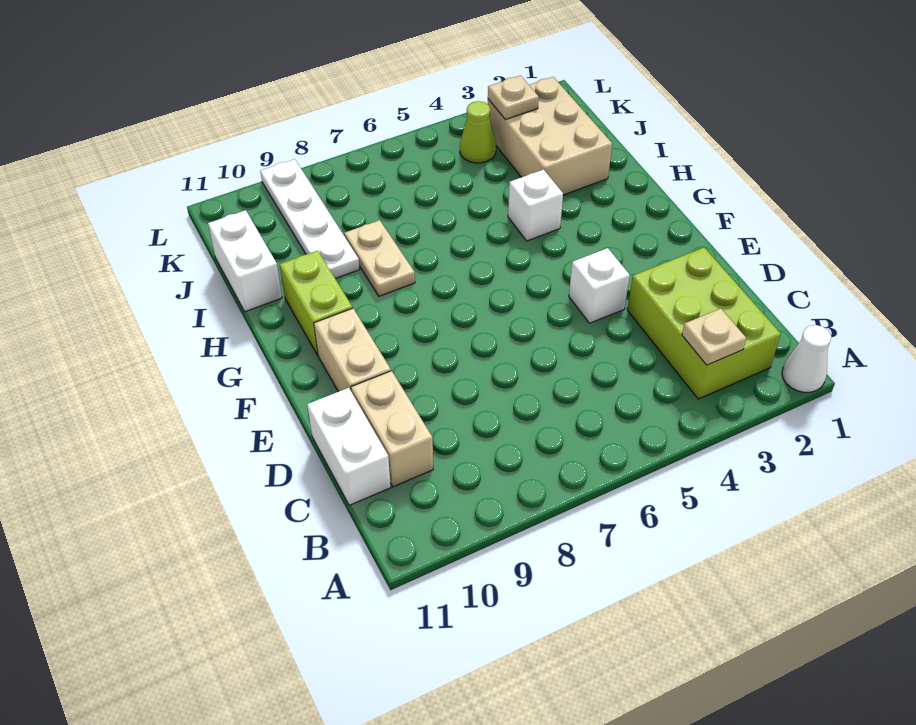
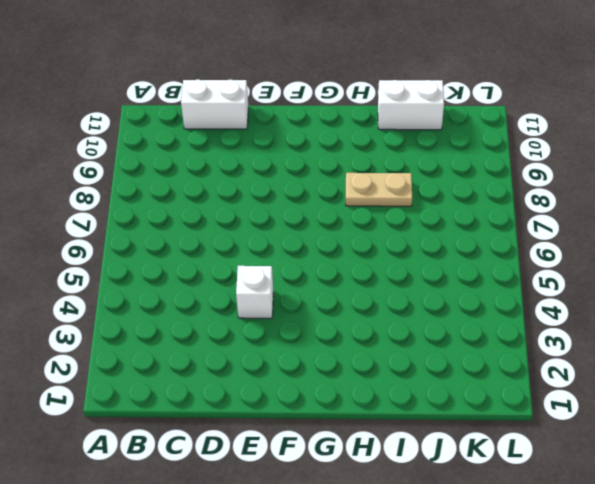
none -> white cone A1 level 1
none -> lime brick B2:D3 level 1
none -> tan brick C10:D10 level 1

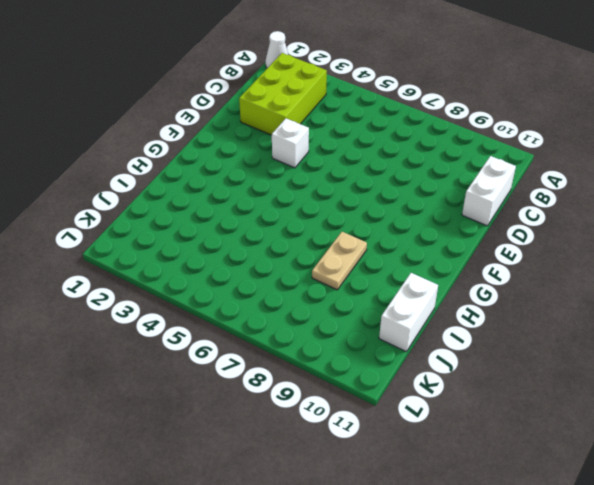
none -> tan brick C10:D10 level 1
none -> tan brick E10:F10 level 1
none -> lime brick G10:H10 level 1

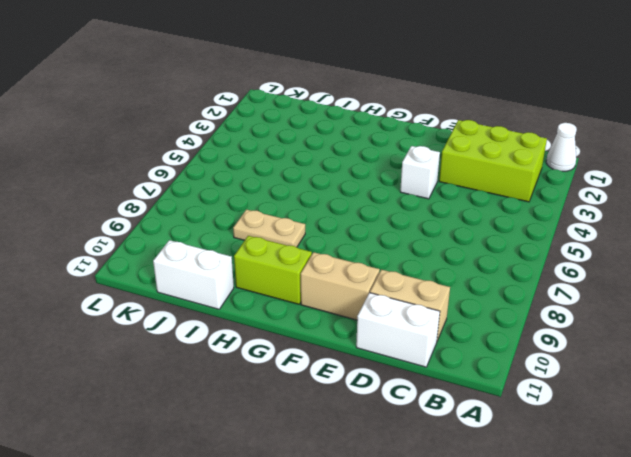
none -> white brick H4 level 1
none -> tan brick I2:K3 level 1
none -> white plate I9:L9 level 1

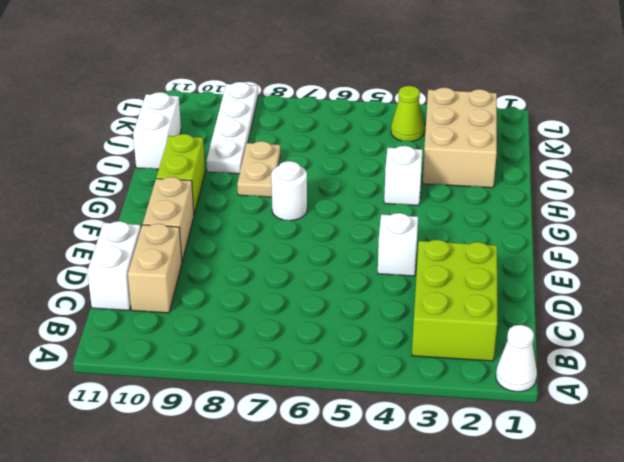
white round brick G7 level 1 -> none
none -> tan plate B3 level 2
none -> tan plate K3 level 2

